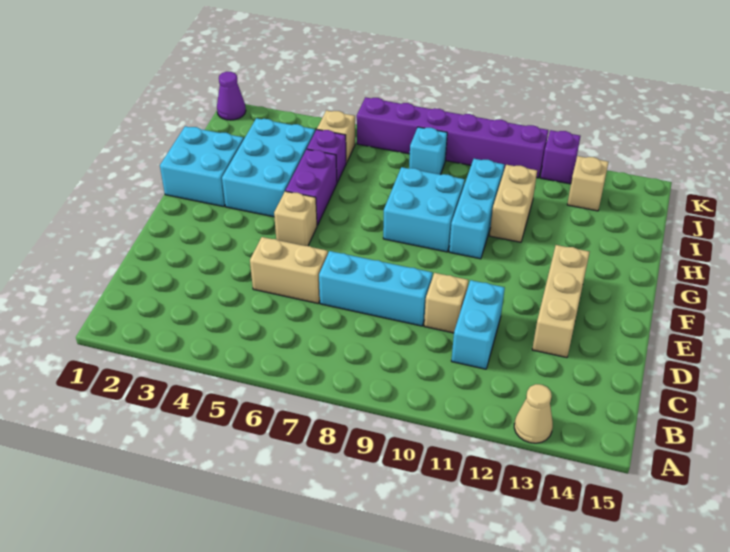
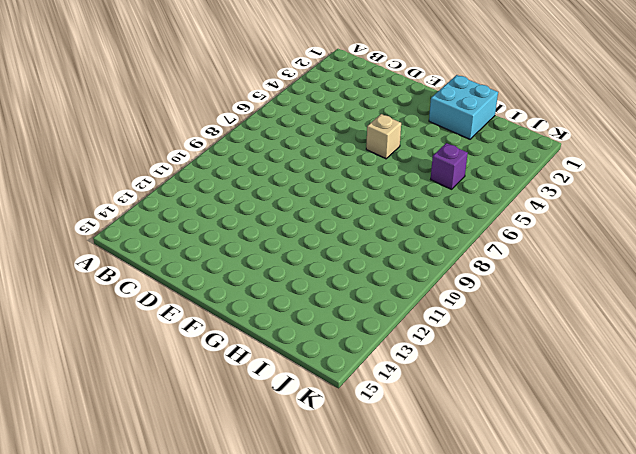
none -> tan cone A13 level 1
none -> cyan brick C11:D11 level 1
none -> tan brick D5:D6 level 1

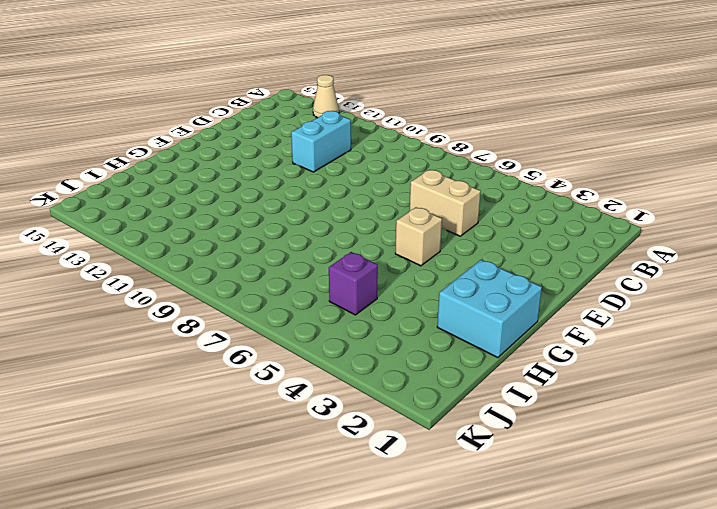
none -> cyan brick D7:D9 level 1
none -> tan brick D10 level 1
none -> tan brick D13:F13 level 1

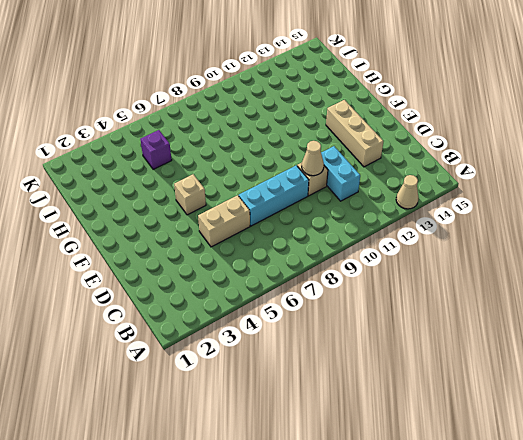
tan cone D10 level 2 -> none
none -> cyan brick G1:H2 level 1
none -> cyan brick G3:I4 level 1
none -> purple brick G5:H5 level 1

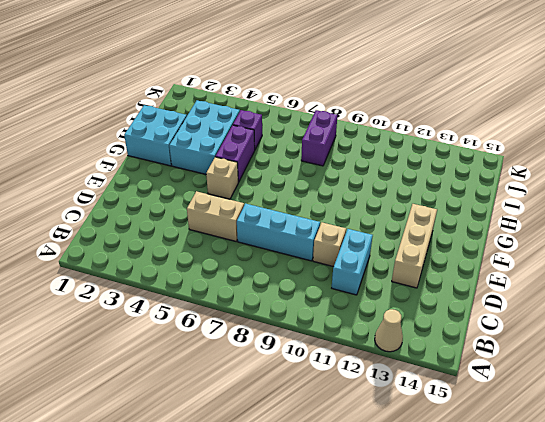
purple brick I8:J8 level 1 -> cyan brick J8 level 1
none -> cyan brick G8:H9 level 1
none -> cyan brick G10:I10 level 1
none -> tan brick H11:I11 level 1

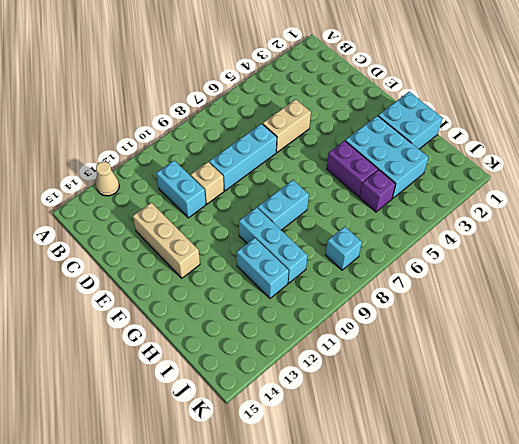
cyan brick G8:G9 level 1 -> cyan brick G8:H9 level 1
cyan brick H11:I11 level 1 -> tan brick H11:I11 level 1
none -> tan brick F5 level 1
none -> tan brick J5 level 1
none -> tan brick J13 level 1

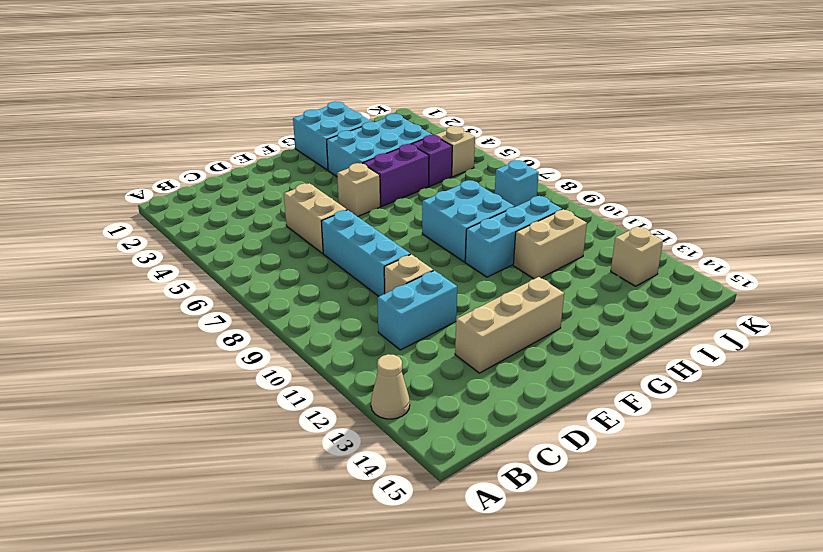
none -> purple cone K1 level 1
none -> purple brick K6:K11 level 1
none -> purple brick K12 level 1

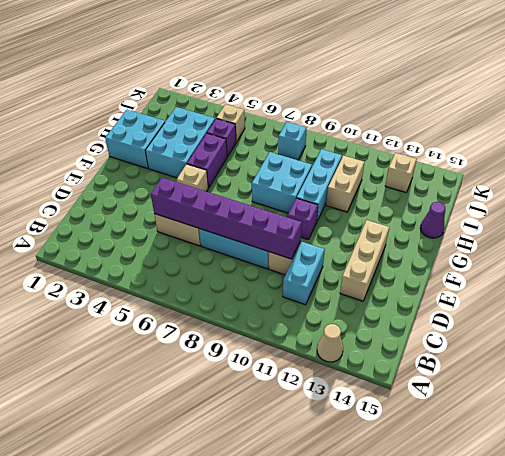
purple brick D5:D10 level 2 -> purple brick K6:K11 level 1
purple brick F10 level 1 -> purple brick K12 level 1
purple cone H15 level 1 -> purple cone K1 level 1

